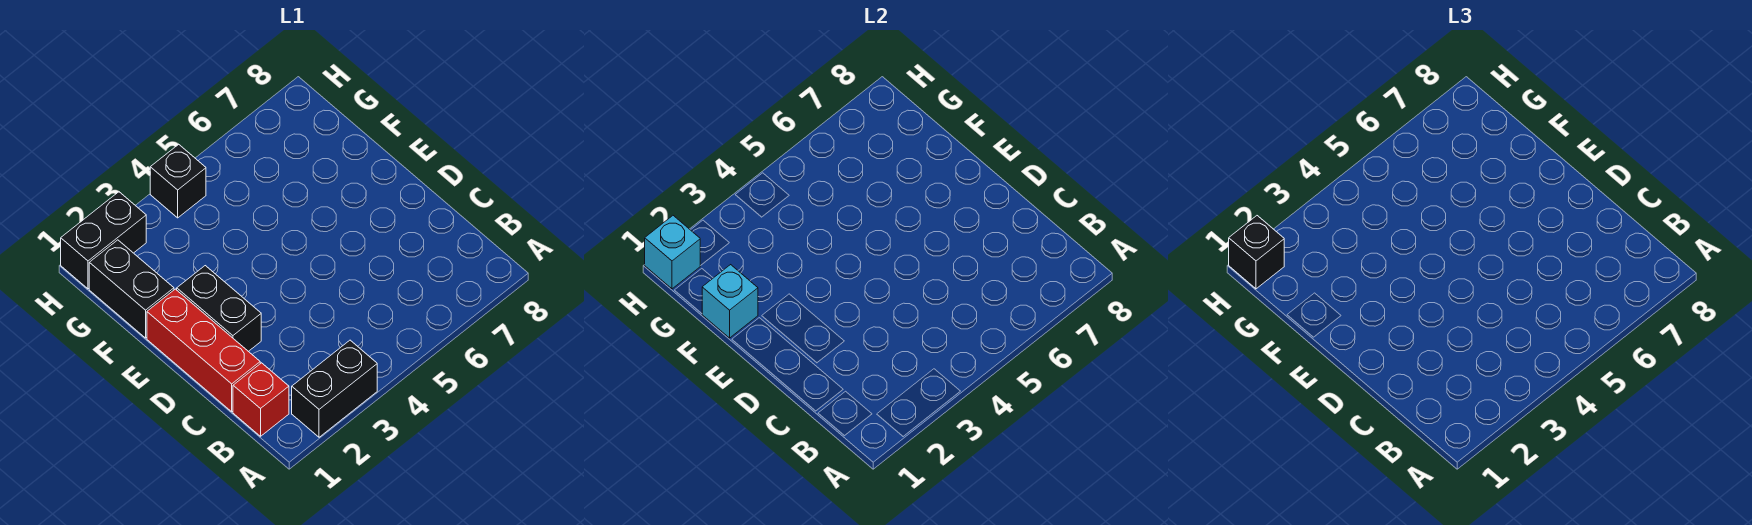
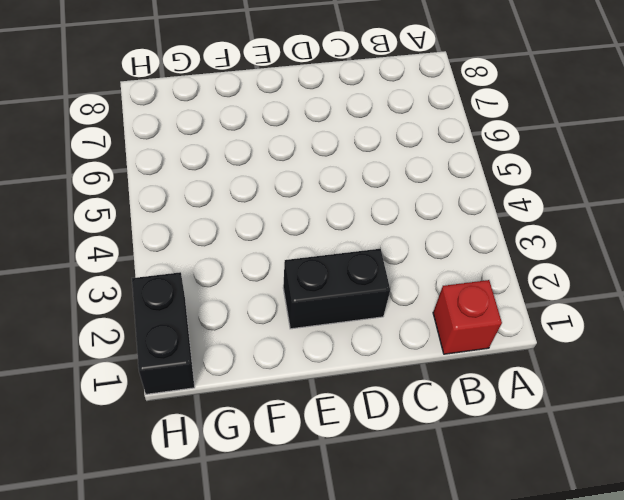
none -> black brick A2:A3 level 1
none -> red brick C1:E1 level 1

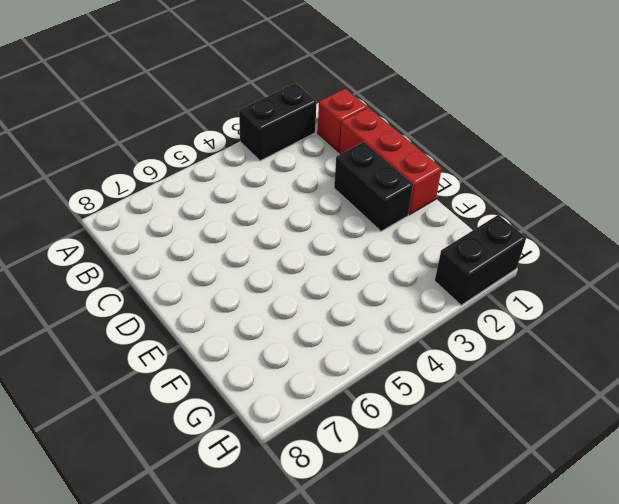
none -> black brick F1:G1 level 1
none -> black brick H4 level 1

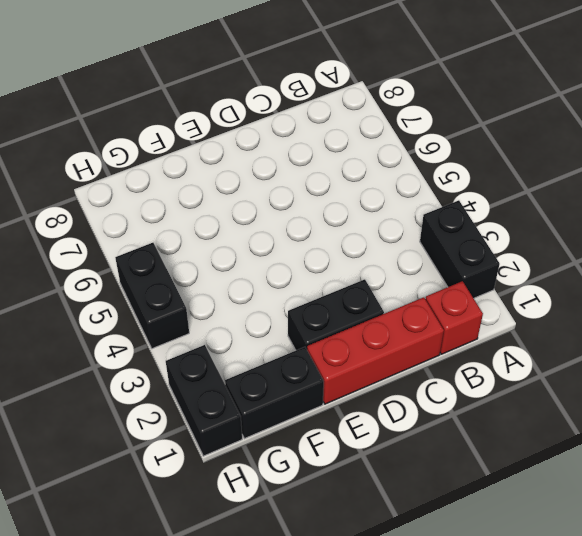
black brick H4:H5 level 1 -> black brick H4 level 1
none -> cyan brick F1 level 2
none -> cyan brick H1 level 2

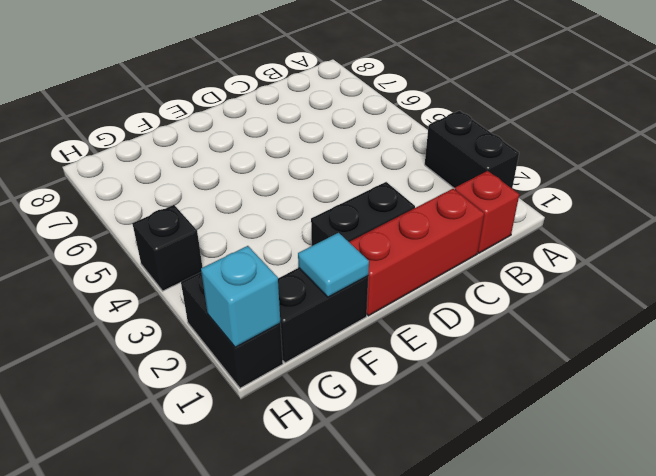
cyan tile F1 level 2 -> cyan brick F1 level 2
none -> black brick H1 level 3

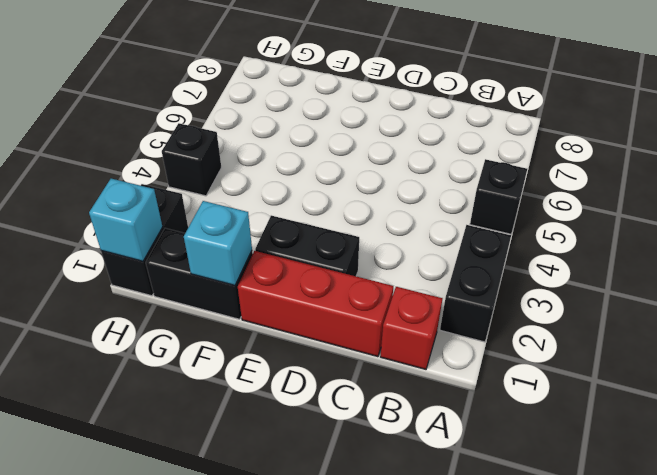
black brick A5 level 1 -> black brick H1 level 3

